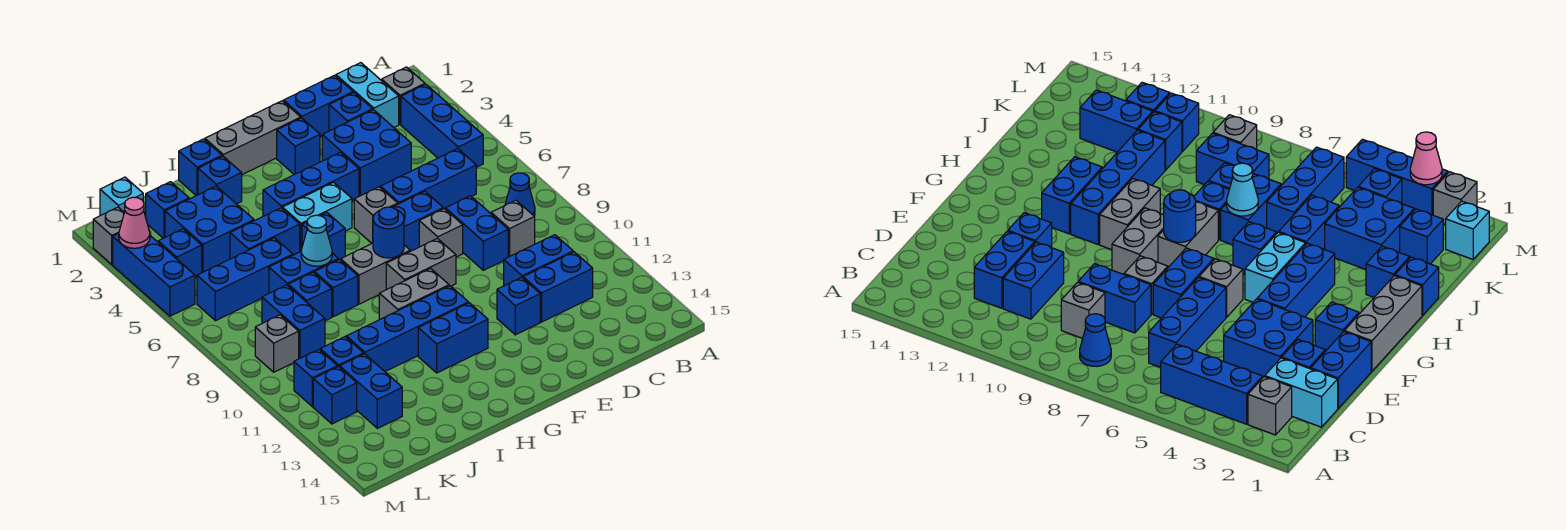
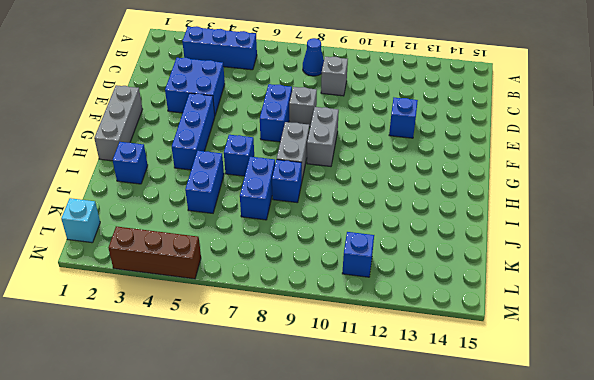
brown brick M3:M5 level 1 -> blue brick M3:M5 level 1
none -> grey brick B2 level 1
none -> cyan brick C1:C2 level 1
none -> blue brick C6:E6 level 1
none -> blue brick C11:D11 level 1

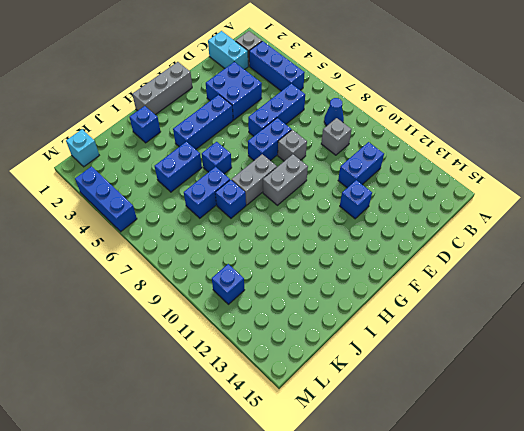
none -> blue brick C12:D12 level 1
none -> blue brick D1:E1 level 1
none -> blue brick D2 level 1
none -> blue brick D8:D9 level 1

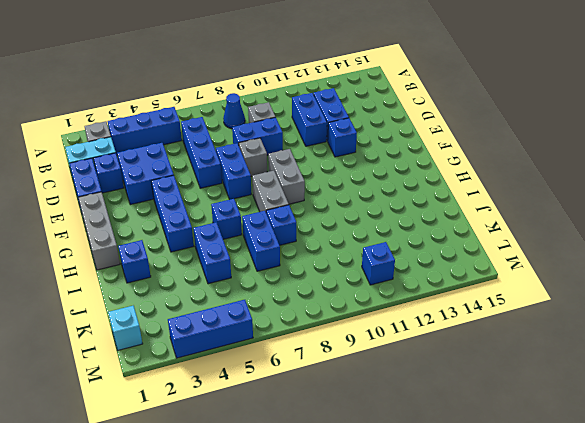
none -> blue brick F2 level 1
none -> grey brick F6 level 1
none -> cyan brick G5:H5 level 1
none -> grey brick G10:H10 level 1

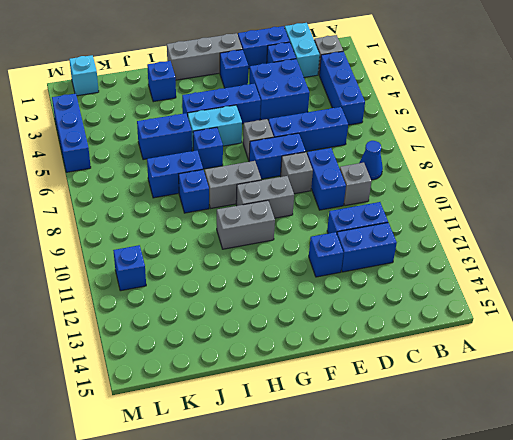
none -> blue brick G11:J11 level 1
none -> blue brick G12:H12 level 1
none -> blue brick I1 level 1
none -> blue brick J3:K4 level 1

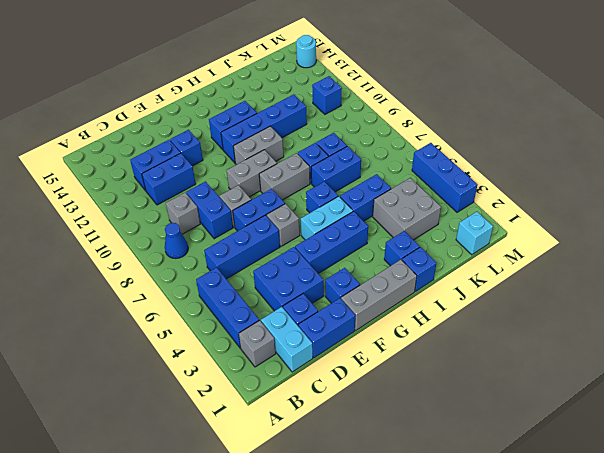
grey brick J3:K4 level 1 -> blue brick J3:K4 level 1
cyan round brick M14 level 1 -> none
none -> blue brick J6:L6 level 1
none -> blue brick K2 level 1
none -> blue brick K8:K9 level 1
none -> blue brick K11 level 1

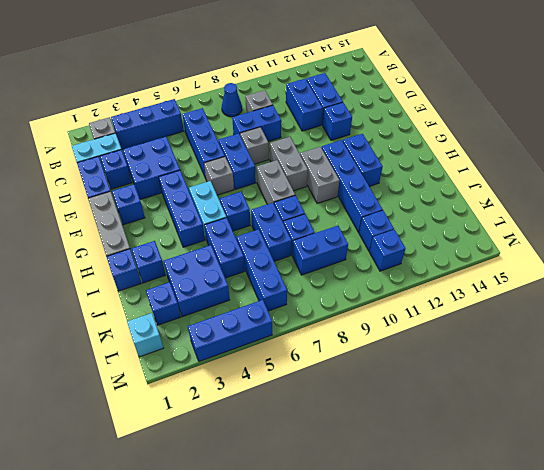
none -> blue brick K12:K13 level 1
none -> blue brick L4 level 1
none -> grey brick L9 level 1
none -> blue brick L12 level 1

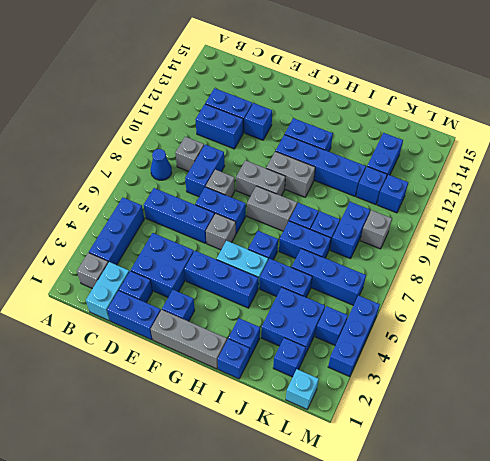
none -> blue brick L12 level 1
none -> grey brick M2 level 1
none -> blue round brick G8 level 2
none -> cyan cone I7 level 2

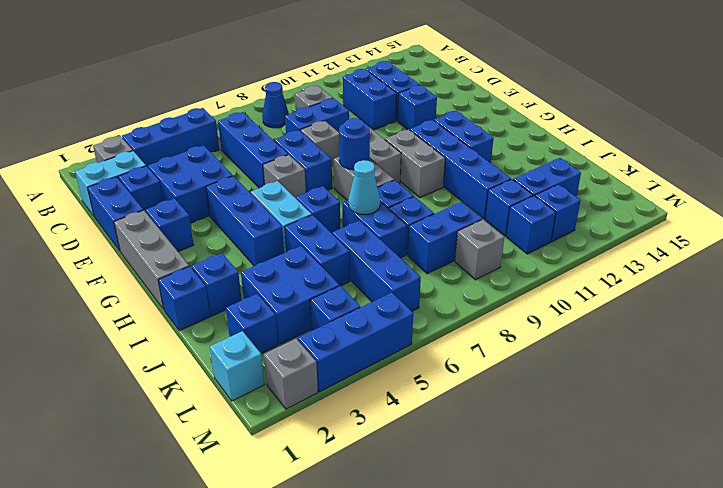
none -> pink cone M3 level 2

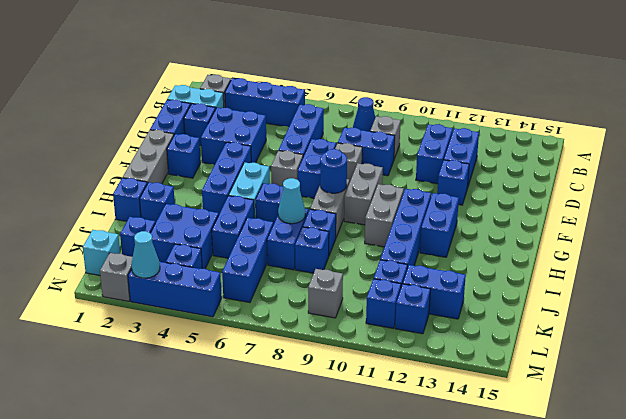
cyan cone M3 level 2 -> pink cone M3 level 2
none -> blue brick K8:K9 level 1

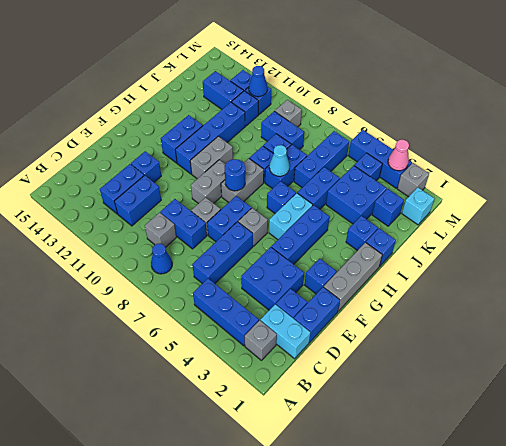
blue cone L11 level 2 -> none

